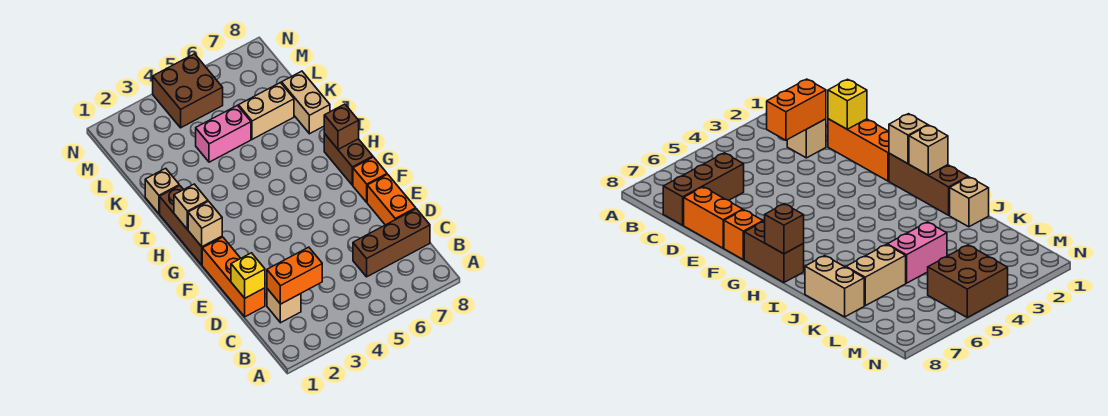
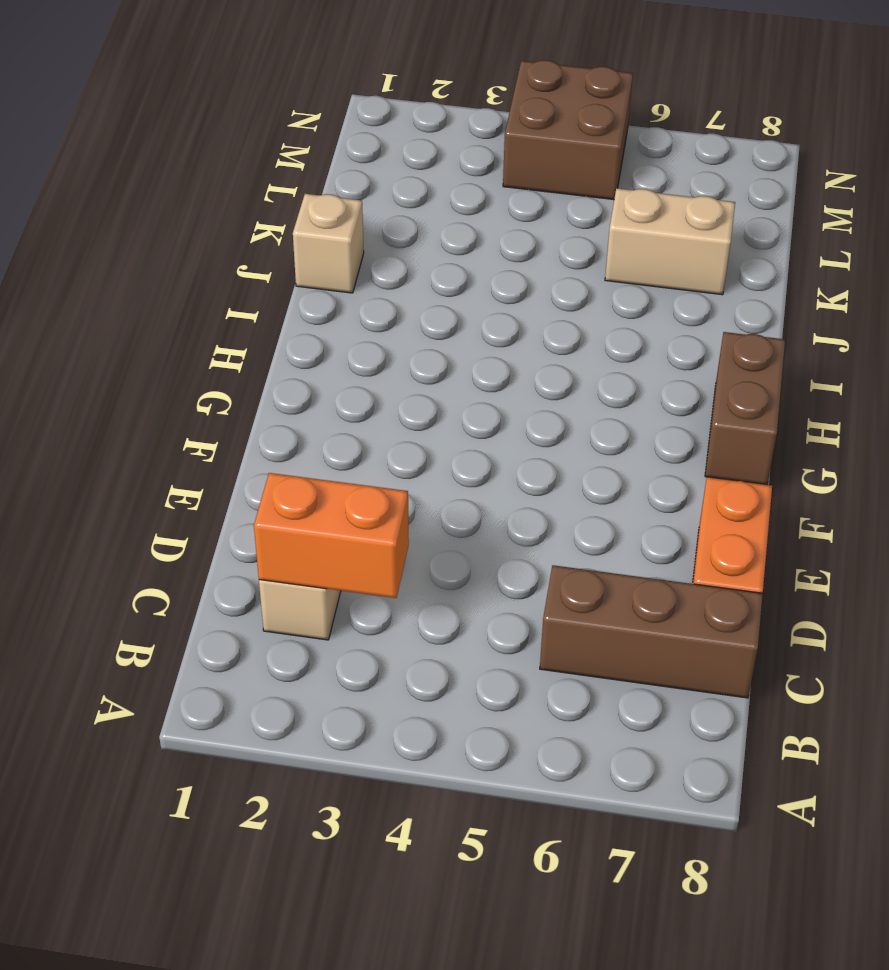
none -> orange brick D1:F1 level 1
none -> orange brick F8 level 1
none -> brown brick G1:I1 level 1

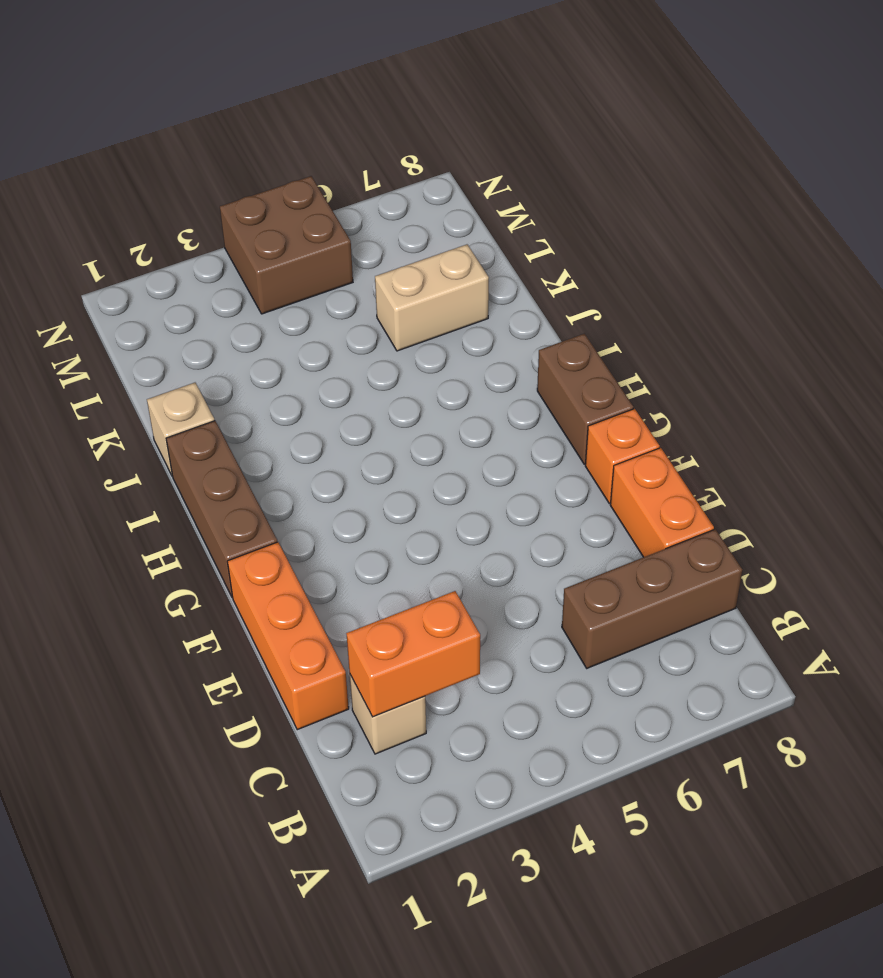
none -> tan brick J8:K8 level 1
none -> pink brick K4:K5 level 1
none -> yellow brick D1 level 2

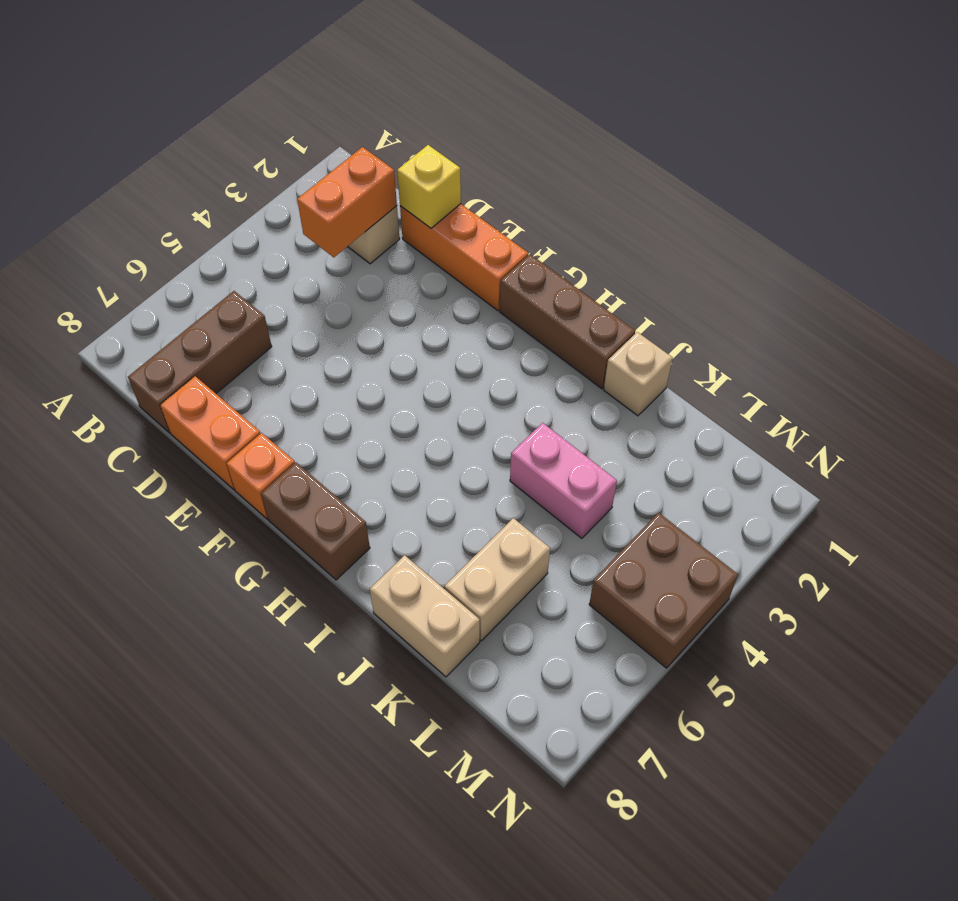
pink brick J4:K4 level 1 -> pink brick K4:K5 level 1
none -> tan brick G1 level 2
none -> tan brick H1 level 2
none -> brown brick H8 level 2

